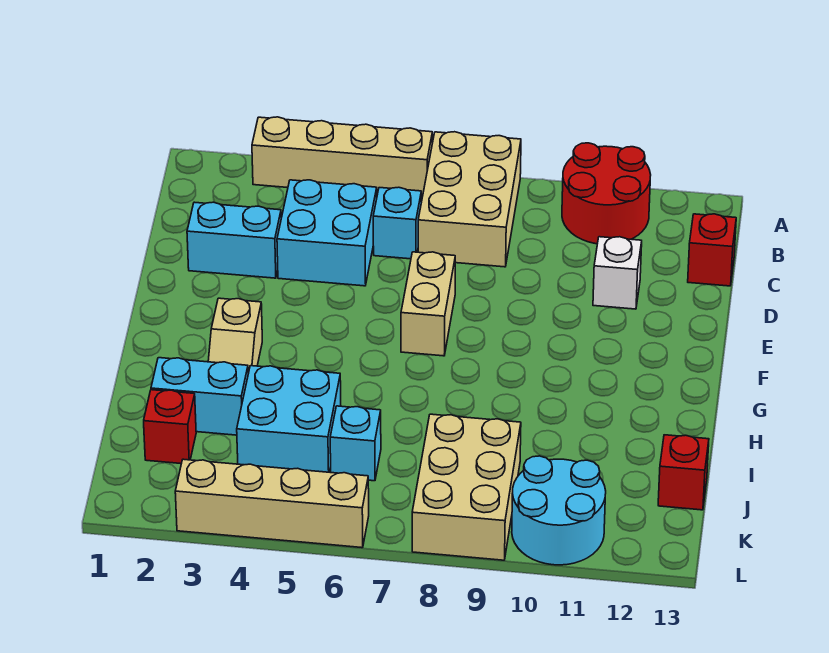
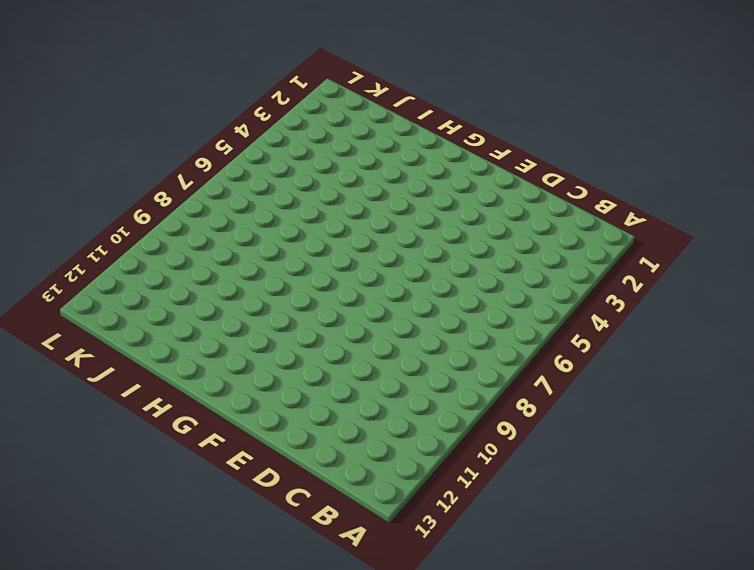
none -> tan brick A3:A6 level 1
none -> tan brick A7:C8 level 1
none -> red round brick A10:B11 level 1

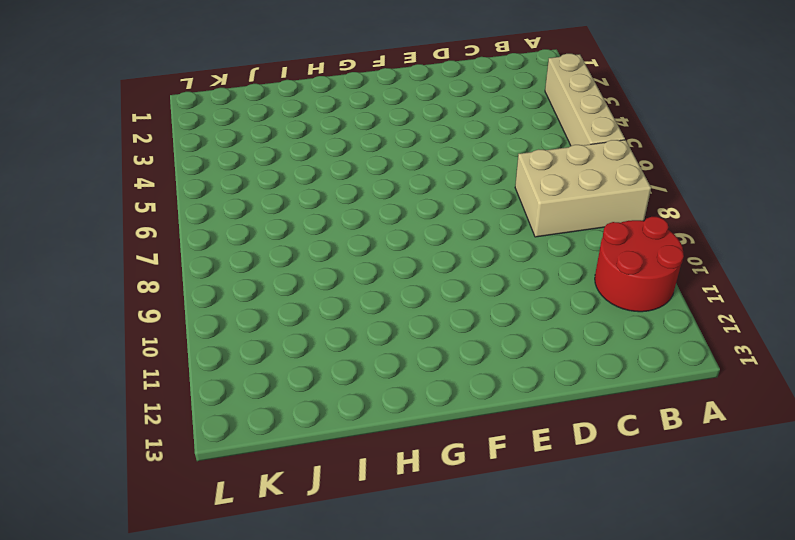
none -> cyan brick C4:D5 level 1
none -> cyan brick C6 level 1
none -> red brick C13 level 1

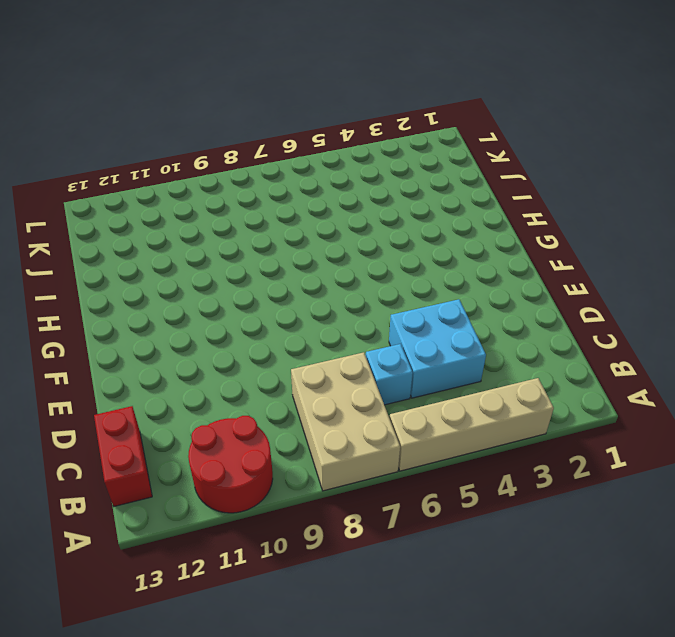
red brick B13:C13 level 1 -> red brick C13 level 1
none -> cyan brick D2:D3 level 1
none -> white brick D11 level 1
none -> tan brick E7:F7 level 1

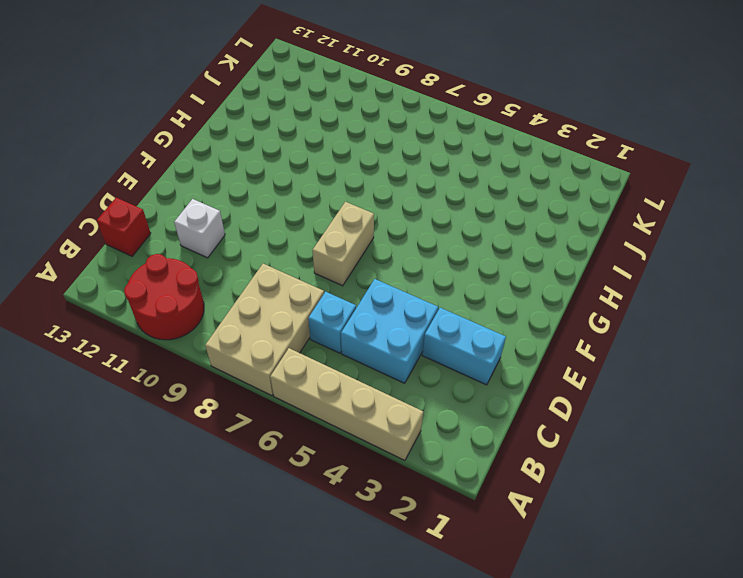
none -> tan slope G3:H3 level 1 top G
none -> cyan brick I2:I3 level 1
none -> cyan brick I4:J5 level 1

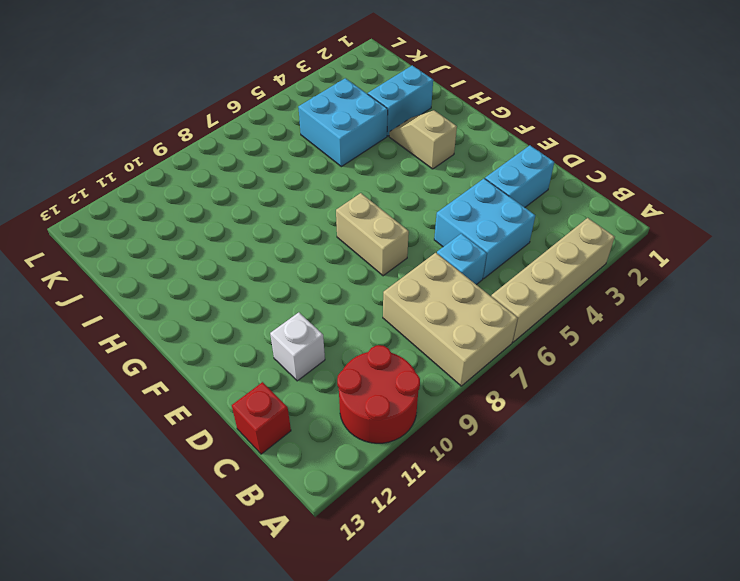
none -> red brick J2 level 1
none -> cyan brick J6 level 1
none -> tan brick J8:L9 level 1

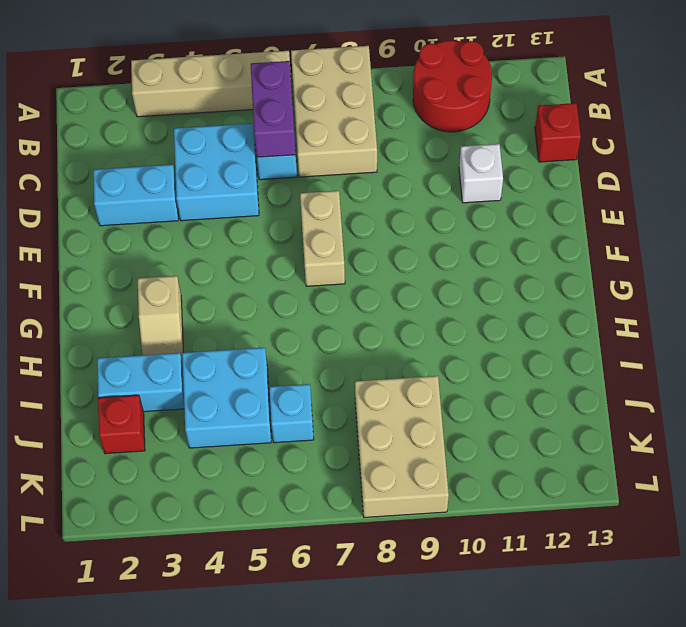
purple brick B6:C6 level 2 -> none
none -> red brick J13 level 1
none -> cyan round brick K10:L11 level 1
none -> tan brick L3:L6 level 1

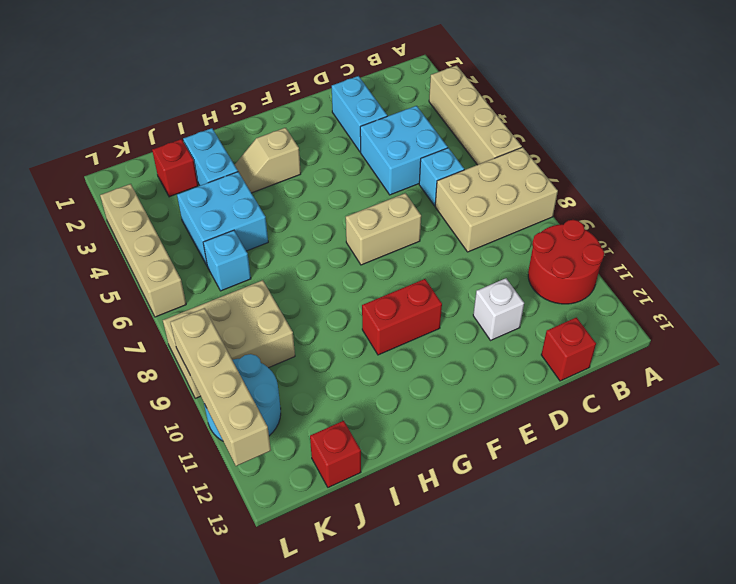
red brick F10:G10 level 1 -> none
tan brick L9:L12 level 2 -> none

